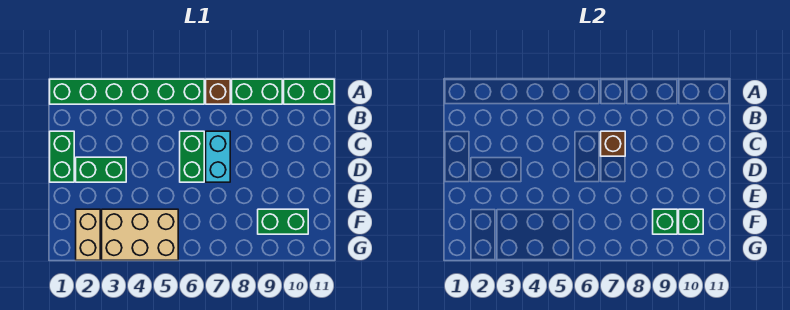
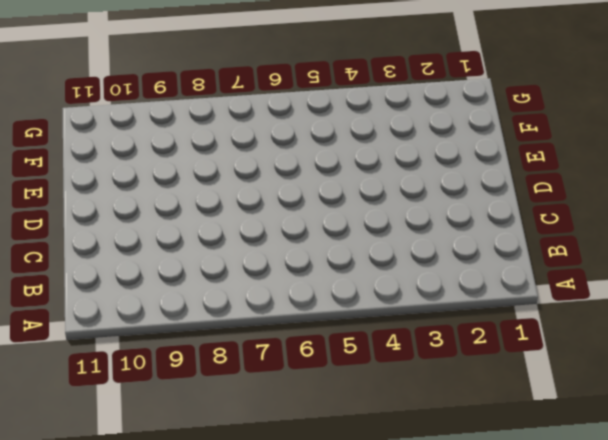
none -> green brick A1:A6 level 1
none -> brown brick A7 level 1
none -> green brick A8:A9 level 1

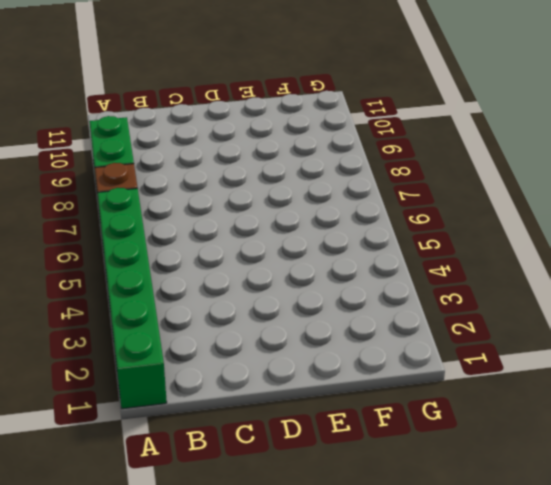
none -> green brick A10:A11 level 1
none -> green brick C1:D1 level 1
none -> green brick C6:D6 level 1

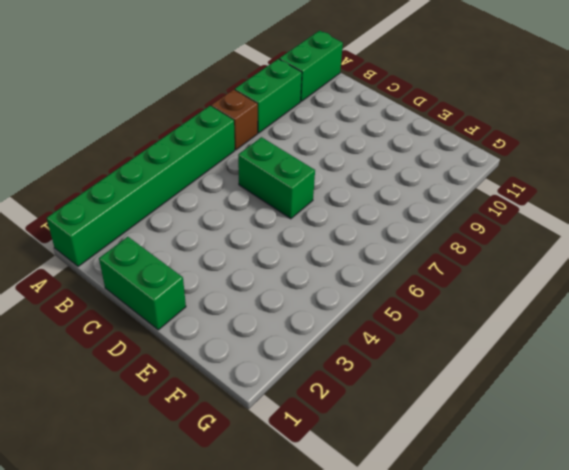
none -> cyan brick C7:D7 level 1
none -> green brick D2:D3 level 1
none -> tan brick F2:G2 level 1

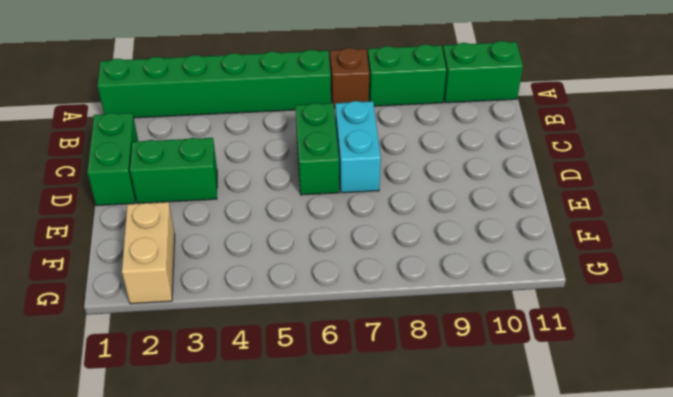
none -> tan brick F3:G5 level 1
none -> green brick F9:F10 level 1
none -> brown brick C7 level 2

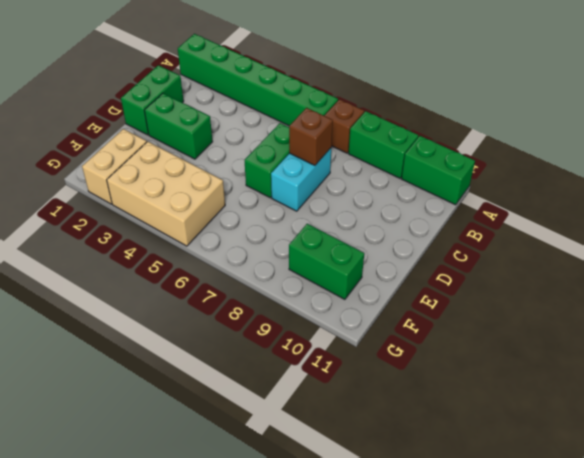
none -> green brick F9 level 2
none -> green brick F10 level 2

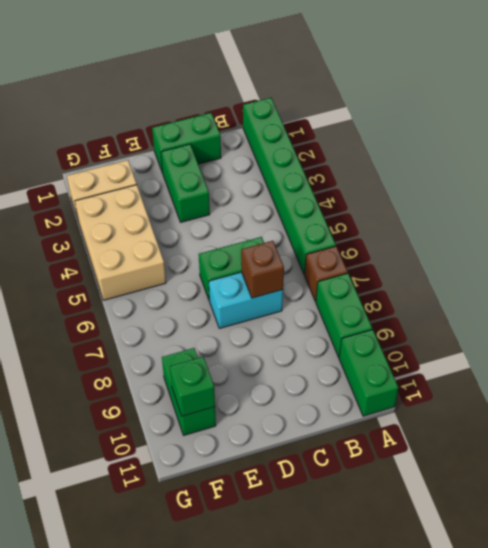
none -> green brick F9 level 2

